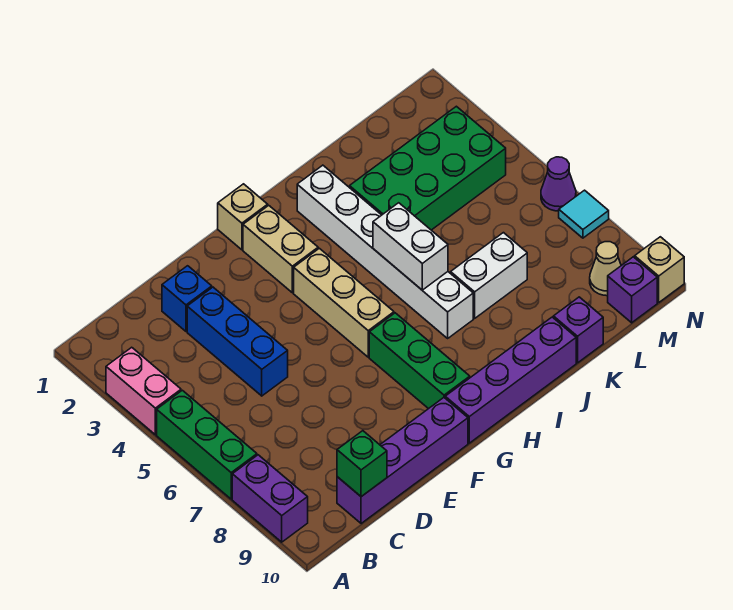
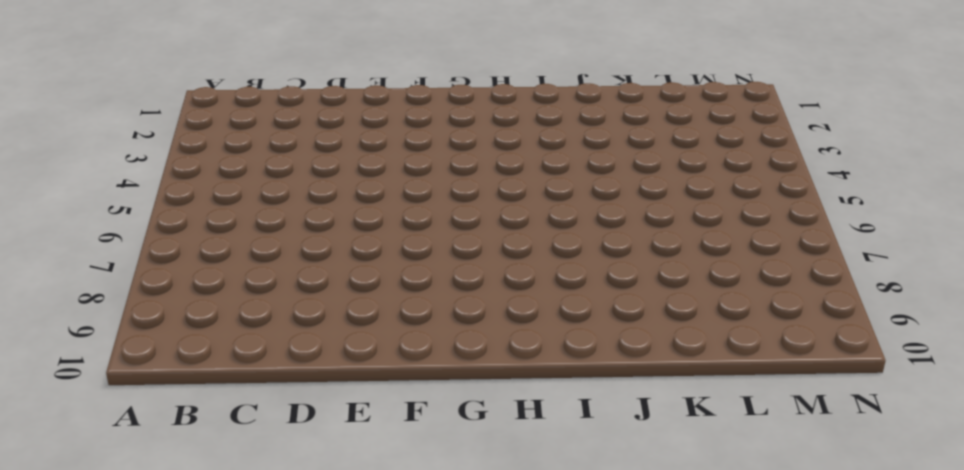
none -> pink brick A3:A4 level 1
none -> green brick A5:A7 level 1
none -> purple brick A8:A9 level 1

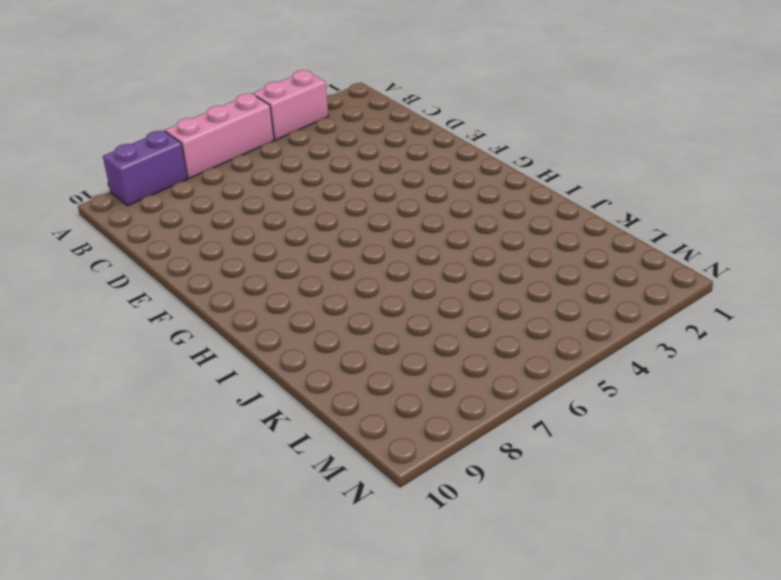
pink brick A5:A7 level 1 -> green brick A5:A7 level 1
none -> purple brick C10:F10 level 1
none -> blue brick D2 level 1
none -> blue brick D3:D5 level 1

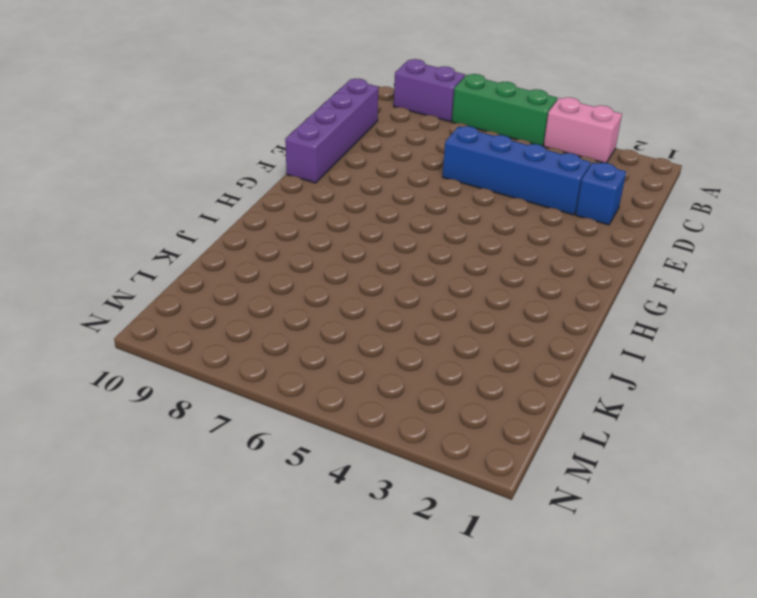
blue brick D3:D6 level 1 -> blue brick D3:D5 level 1
none -> tan brick G1 level 1
none -> tan brick G2:G3 level 1
none -> tan brick G4:G6 level 1

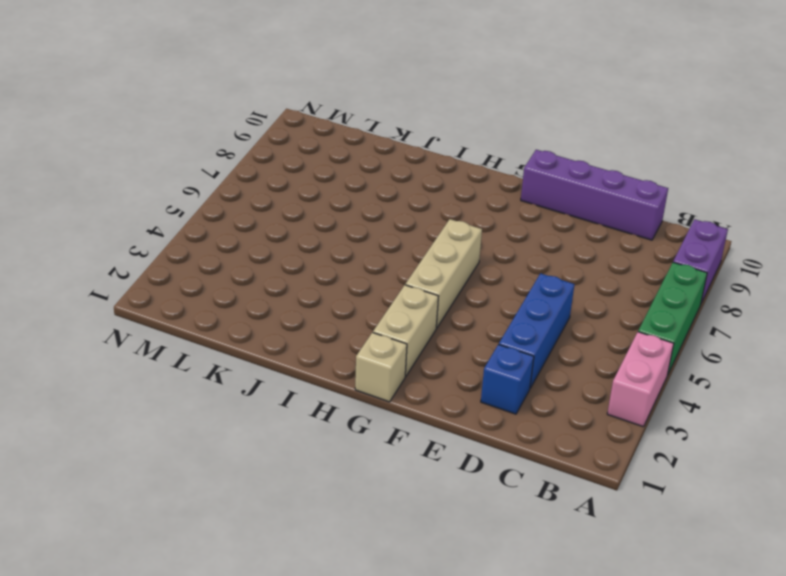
none -> green brick G7:G9 level 1
none -> purple brick G10:J10 level 1
none -> white brick I2:I7 level 1

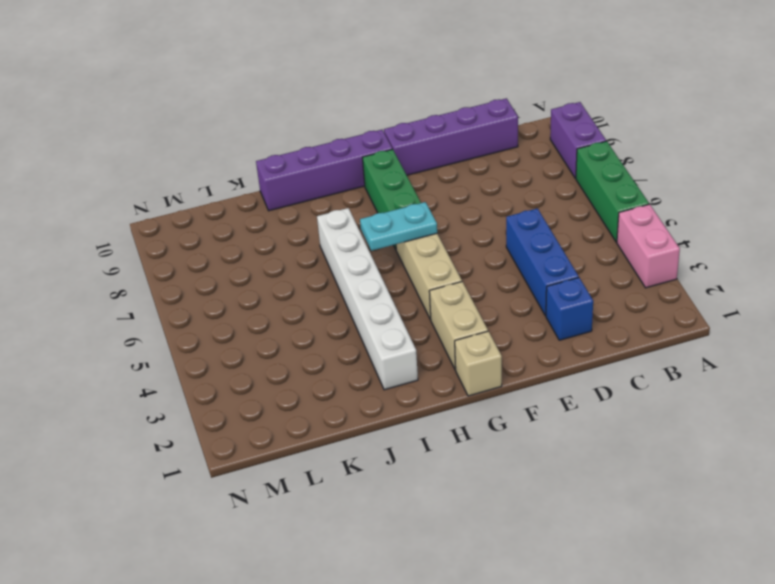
cyan plate G6:H6 level 2 -> none
none -> green brick J3:M4 level 1
none -> white brick J7:K7 level 1
none -> purple brick K10 level 1

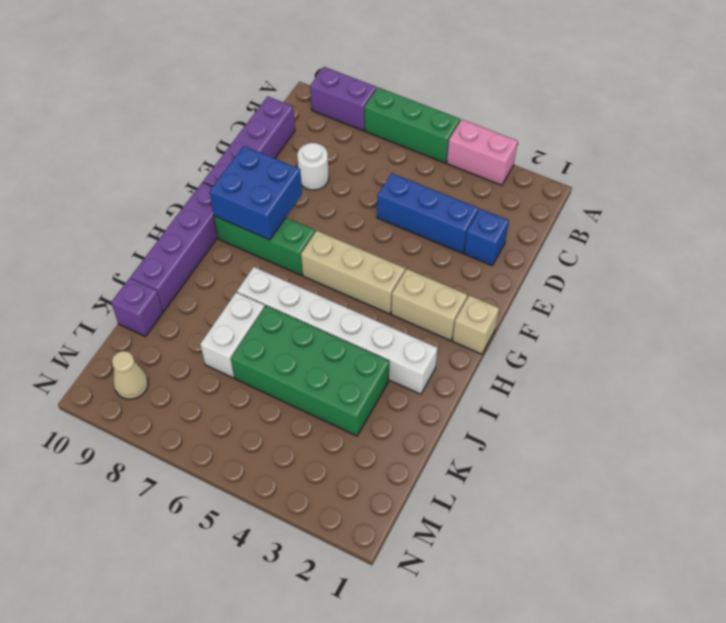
white round brick D8 level 1 -> none
blue brick F8:G9 level 2 -> none
green brick J3:K6 level 1 -> green brick J3:M4 level 1
none -> purple brick M10 level 1
none -> purple cone N6 level 1
none -> cyan tile N7 level 1

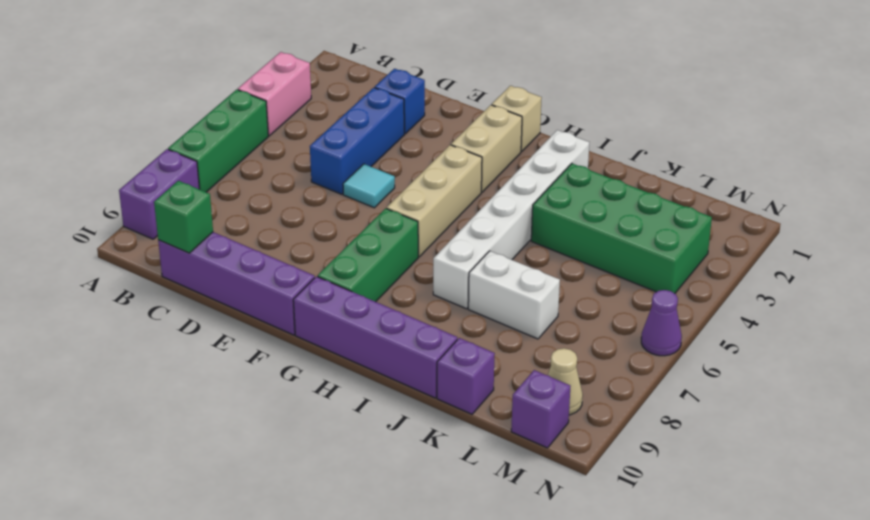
cyan tile E5 level 1 -> cyan tile N7 level 1
none -> tan brick N10 level 1
none -> white brick I5:I6 level 2

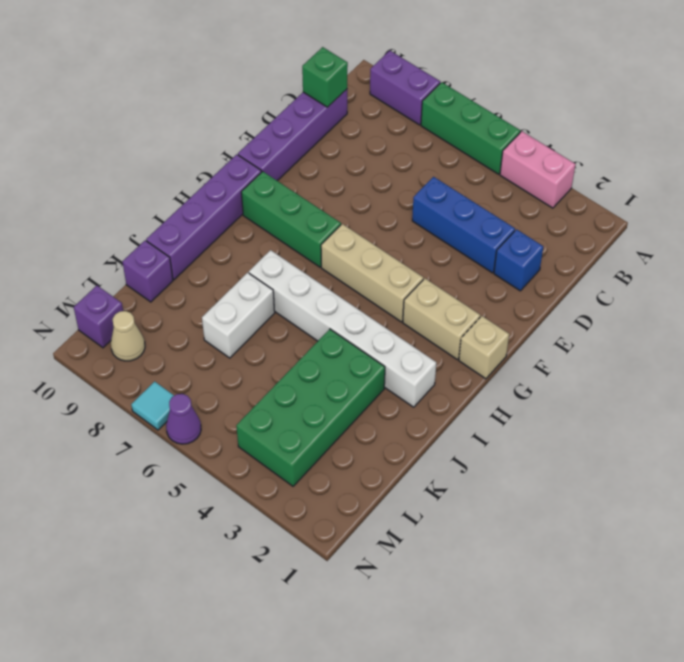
none -> tan brick N10 level 1
none -> white brick I5:I6 level 2

